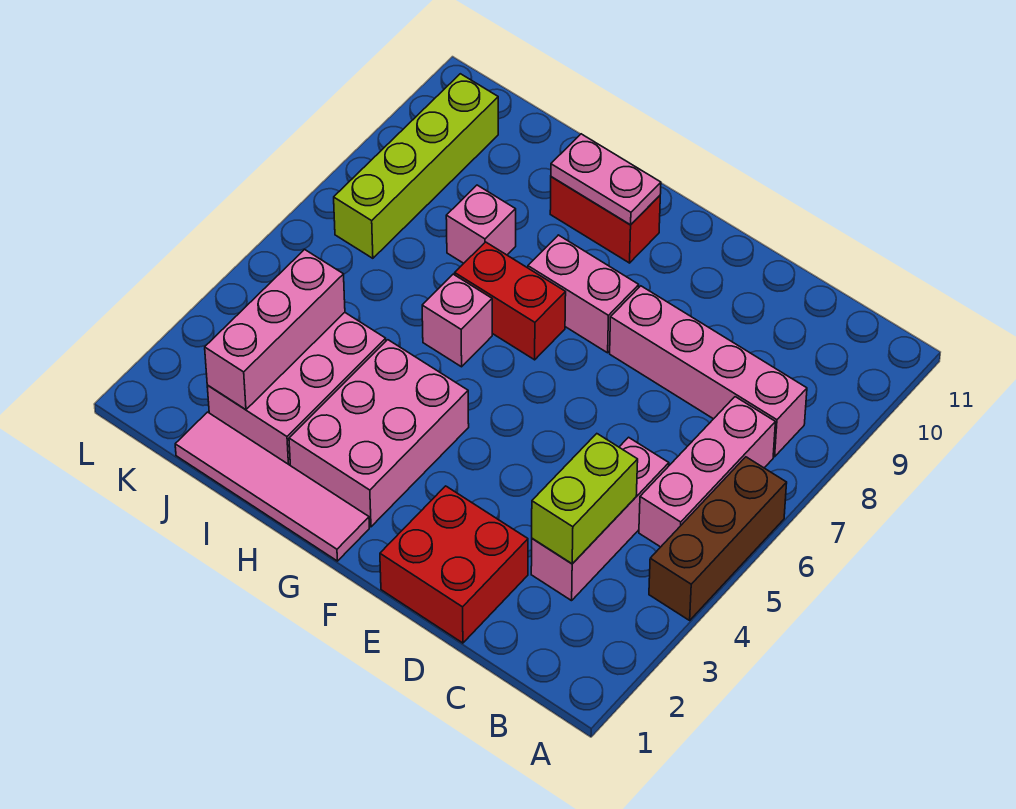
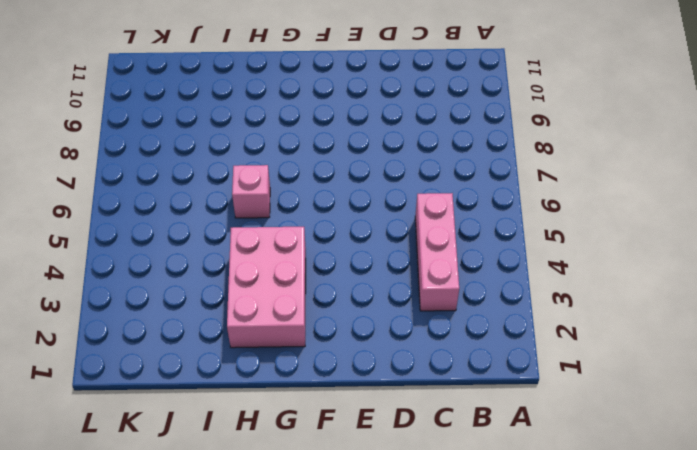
none -> brown brick A4:A6 level 1
none -> pink brick B5:B7 level 1
none -> pink brick B8:E8 level 1

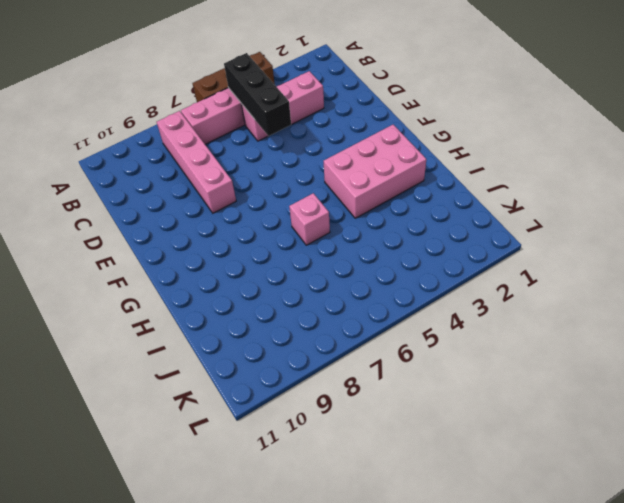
black brick B5:D5 level 2 -> none
none -> red brick D1:E2 level 1
none -> pink brick F8:G8 level 1
none -> pink tile G1:J1 level 1

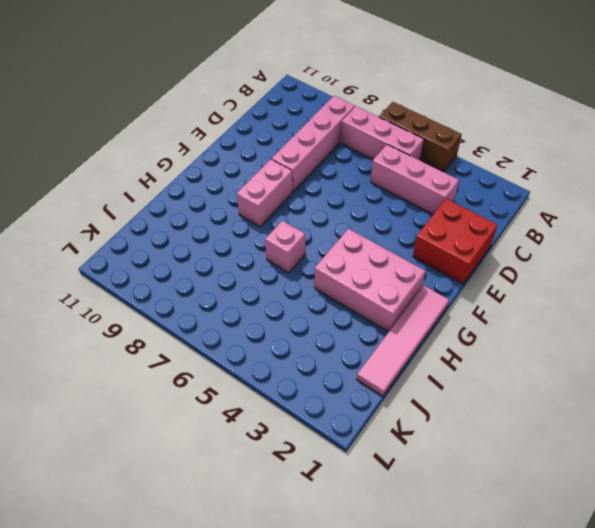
none -> red brick G7:H7 level 1
none -> red brick G10:H10 level 1
none -> pink brick I2:J4 level 1

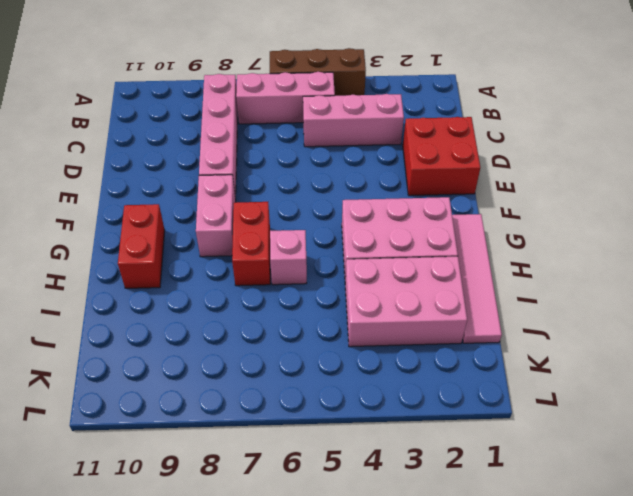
none -> pink brick I8 level 1
none -> lime brick K7:K10 level 1
none -> lime brick C3:C4 level 2

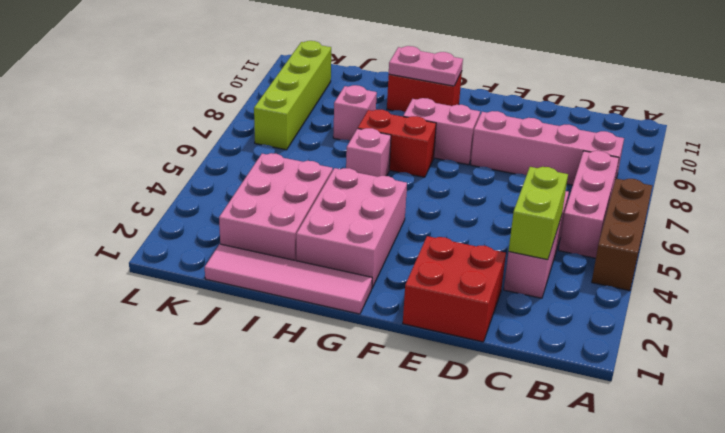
none -> pink brick J2:J4 level 2

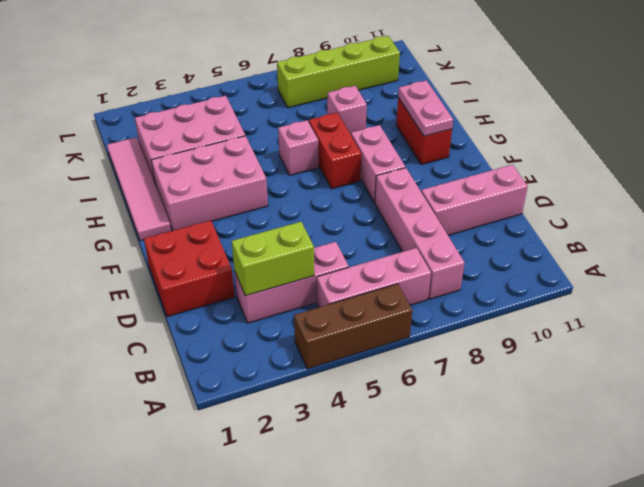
pink brick D9:D11 level 1 -> pink brick J2:J4 level 2

